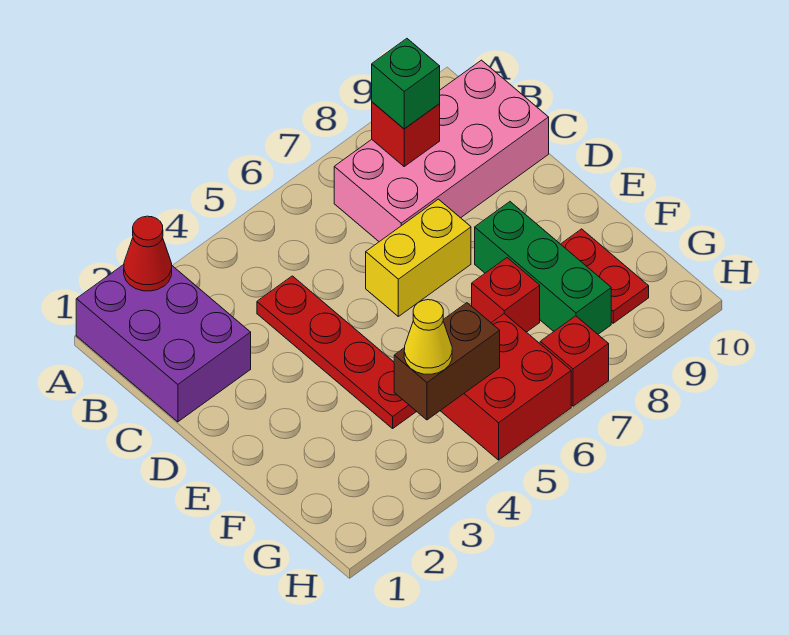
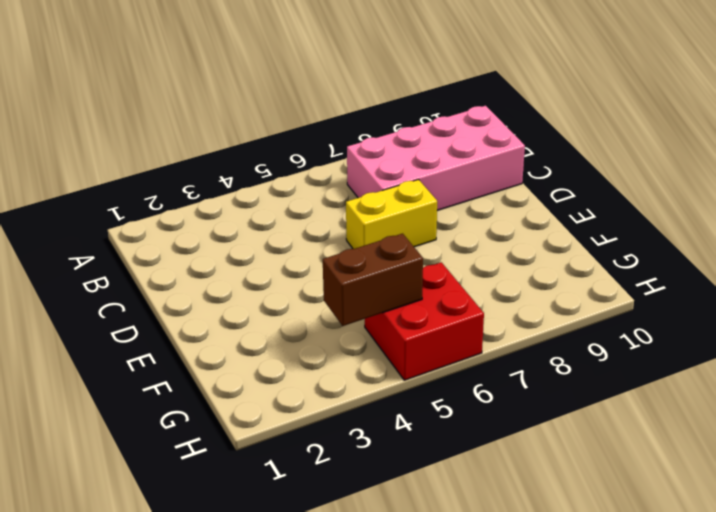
none -> purple brick A1:C2 level 1
none -> red plate C4:F4 level 1
none -> green brick E8:G8 level 1

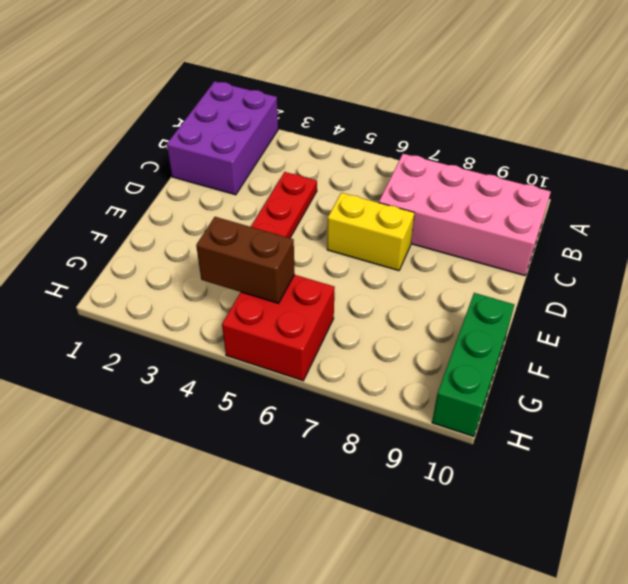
green brick F10:H10 level 1 -> green brick E8:G8 level 1
none -> red brick F7 level 1
none -> red plate F9:G9 level 1
none -> red brick H7 level 1

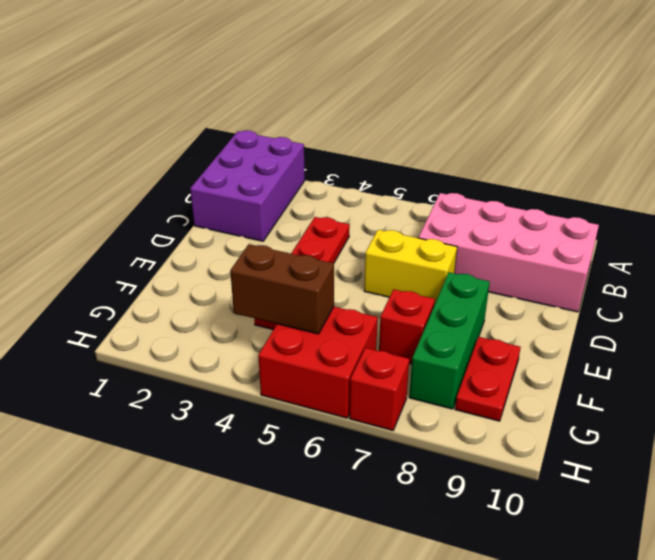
none -> red cone A2 level 2
none -> red brick B8 level 2
none -> green brick B8 level 3

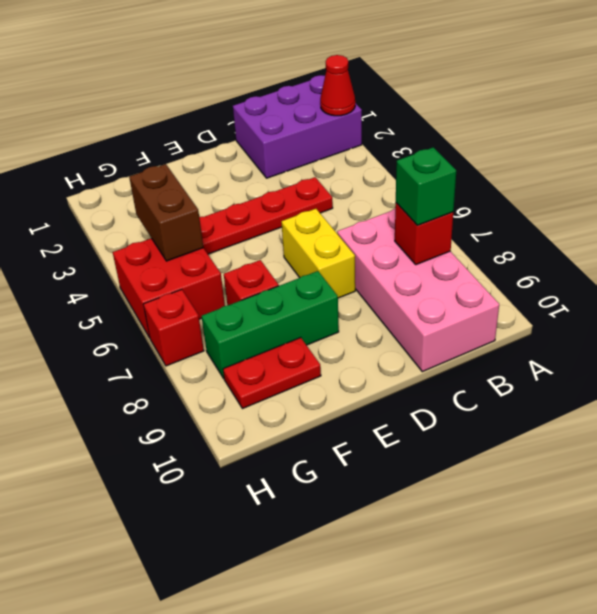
none -> yellow cone G4 level 3

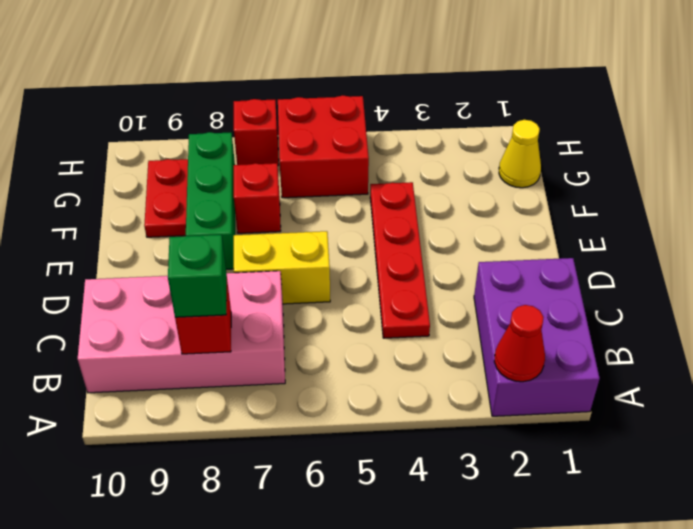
yellow cone G1 level 1 -> yellow cone G4 level 3
none -> brown brick G4:G5 level 2

